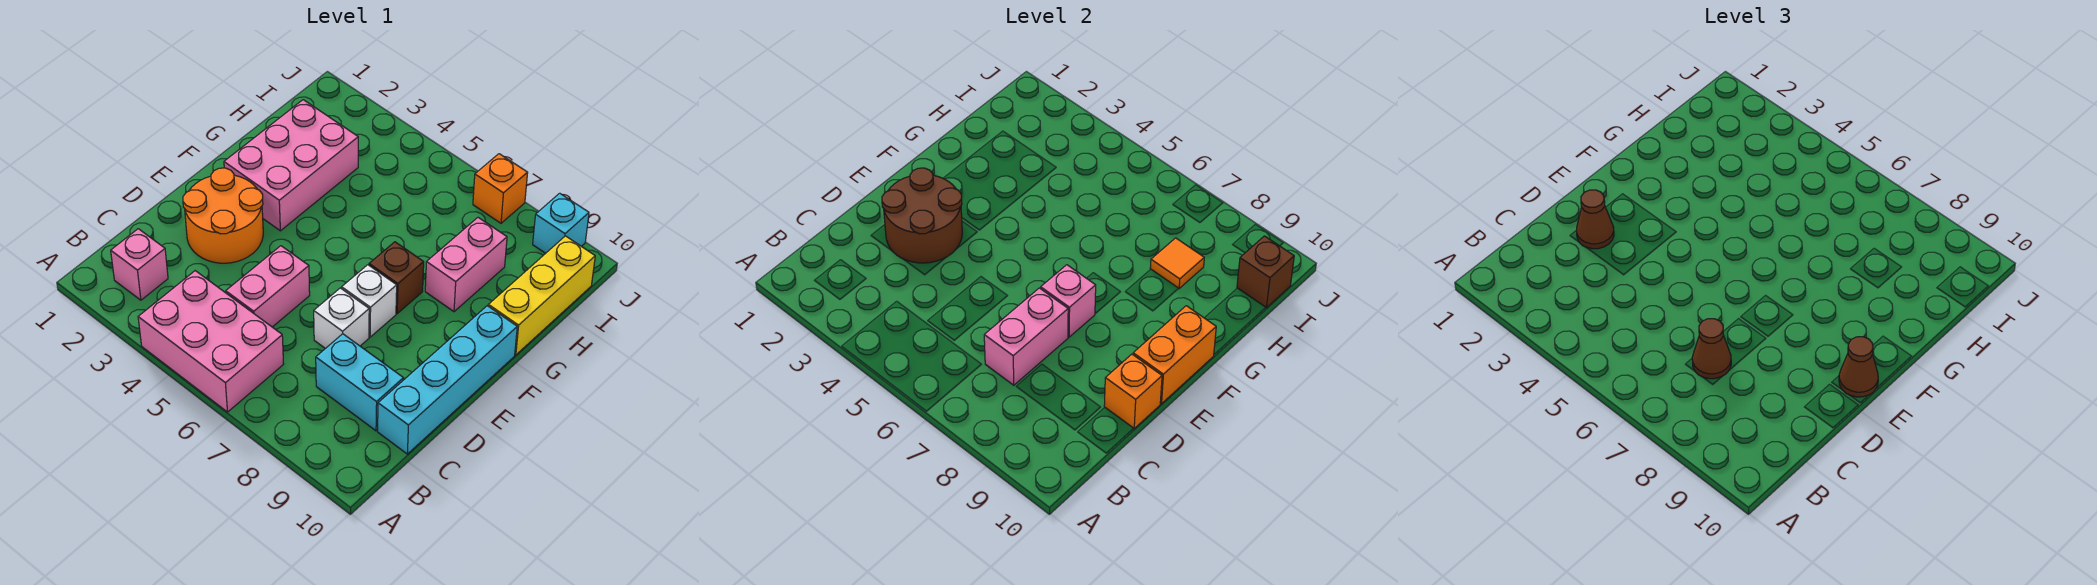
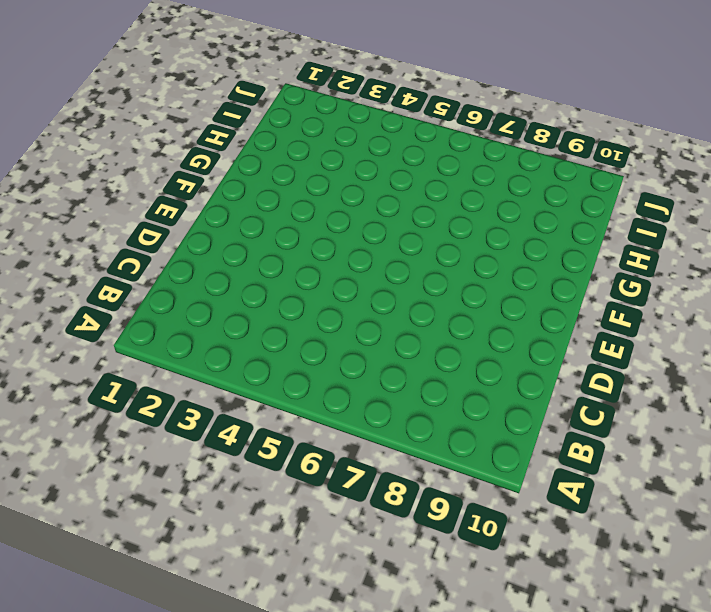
none -> pink brick A4:B6 level 1
none -> pink brick B2 level 1
none -> pink brick C5:D5 level 1

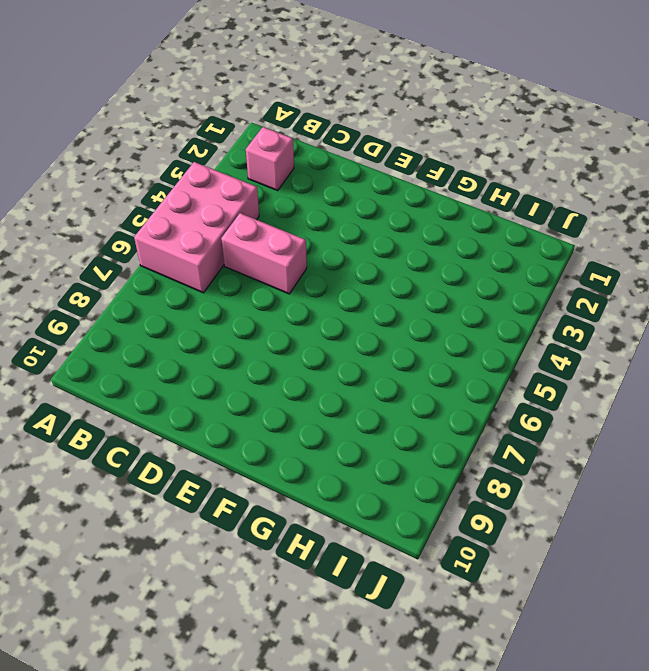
none -> cyan brick C8:C9 level 1
none -> cyan brick C10:F10 level 1
none -> orange round brick D2:E3 level 1

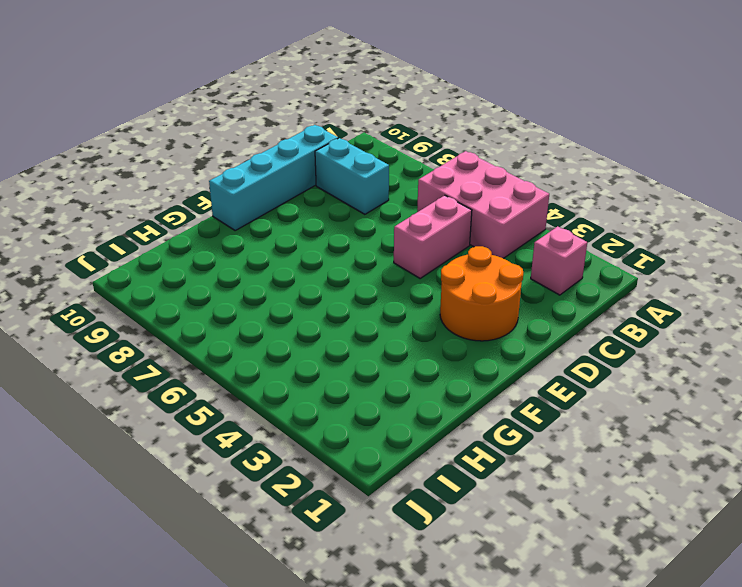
none -> white brick D7 level 1
none -> white brick E7 level 1
none -> pink brick F2:H3 level 1

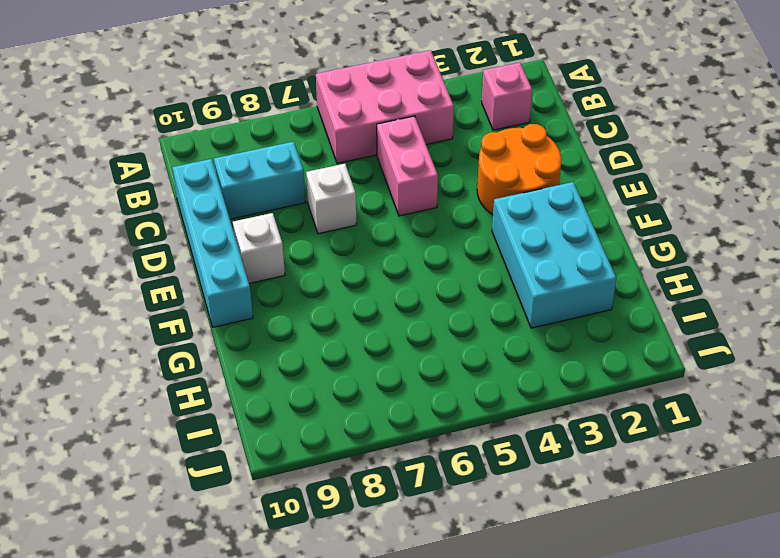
white brick E9 level 1 -> white brick E7 level 1
cyan brick F2:H3 level 1 -> pink brick F2:H3 level 1
none -> brown brick F7 level 1
none -> pink brick G8:H8 level 1
none -> yellow brick G10:I10 level 1

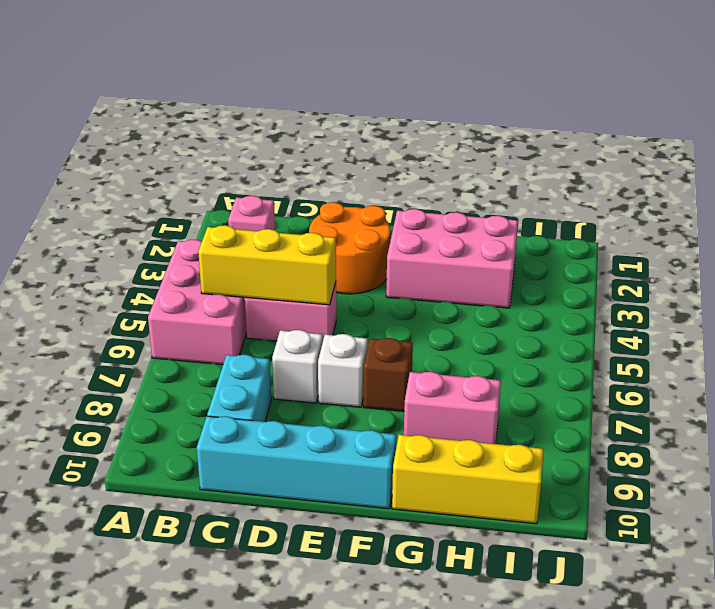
yellow brick B5:D5 level 2 -> none
none -> orange brick J7 level 1
none -> cyan brick J9 level 1
none -> pink brick C7:D7 level 2

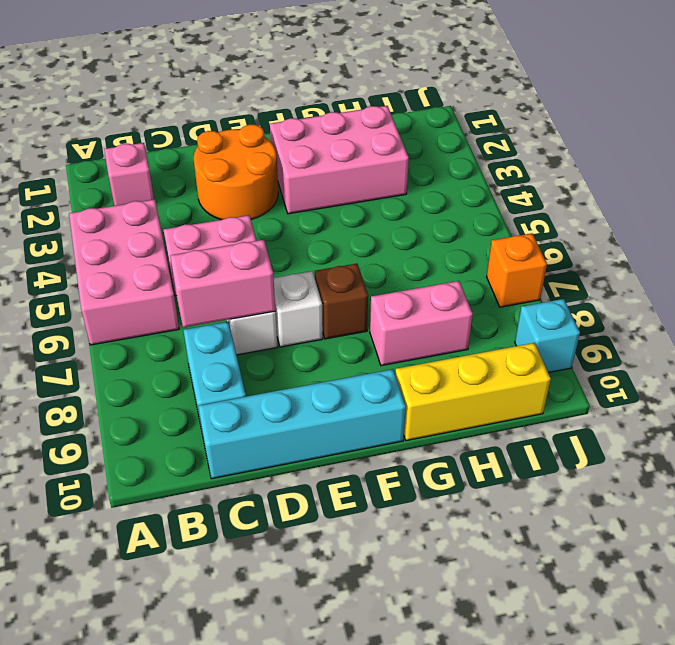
none -> brown round brick D2:E3 level 2
none -> orange brick D10 level 2
none -> pink brick E7 level 2

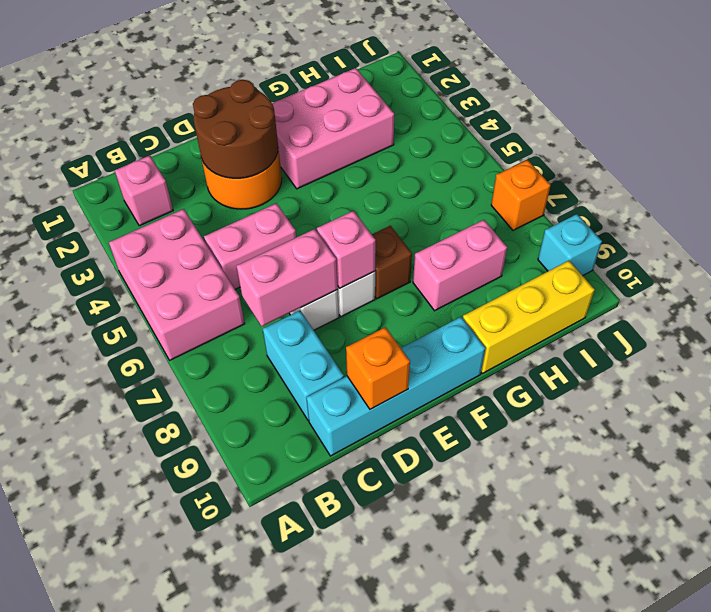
none -> orange brick E10:F10 level 2
none -> orange tile H8 level 2
none -> brown brick I10 level 2

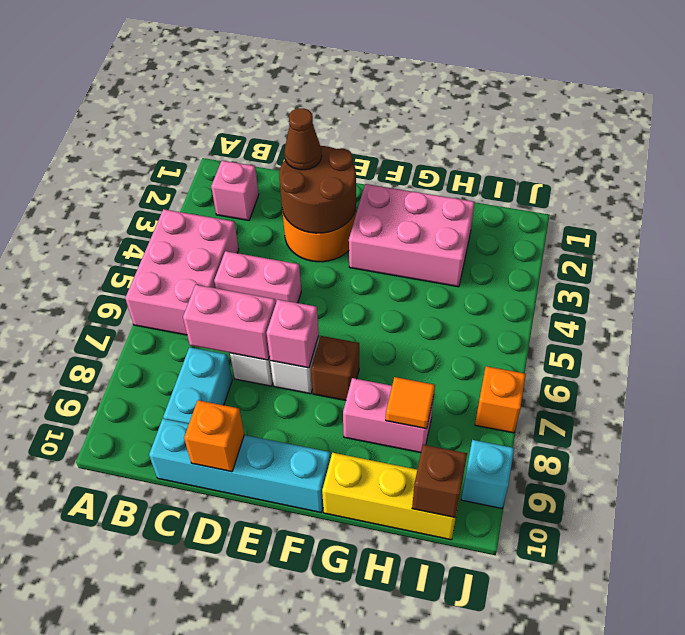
none -> orange brick E10:F10 level 2
none -> brown cone C7 level 3
none -> brown cone E10 level 3

